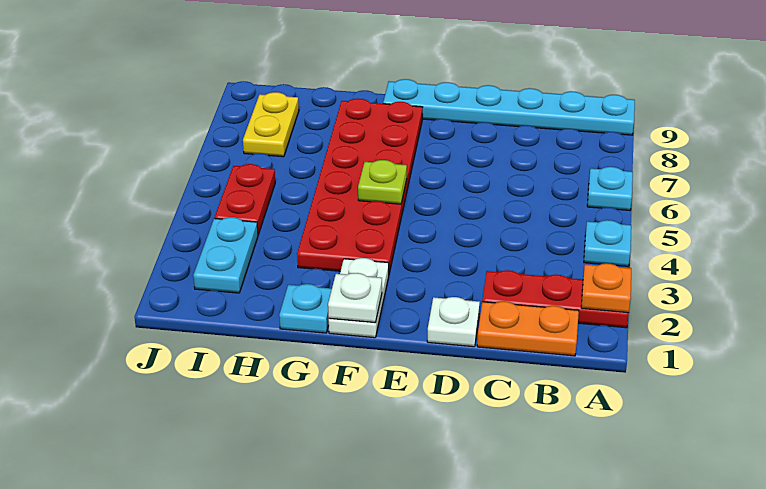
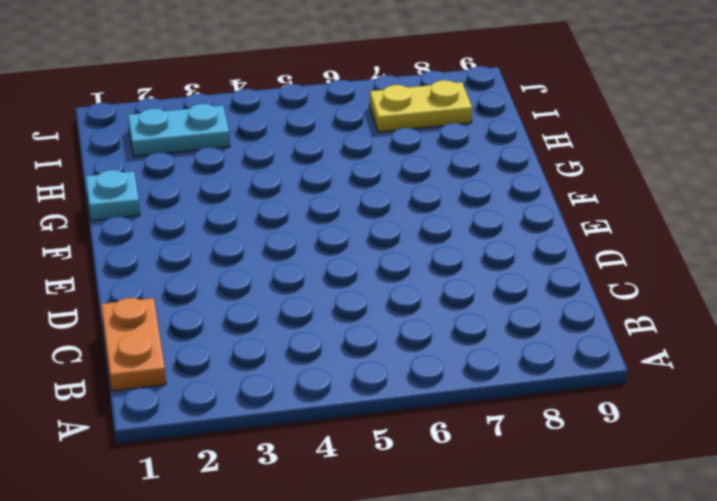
none -> red plate A2:C2 level 1
none -> cyan plate A4 level 1
none -> cyan plate A6 level 1

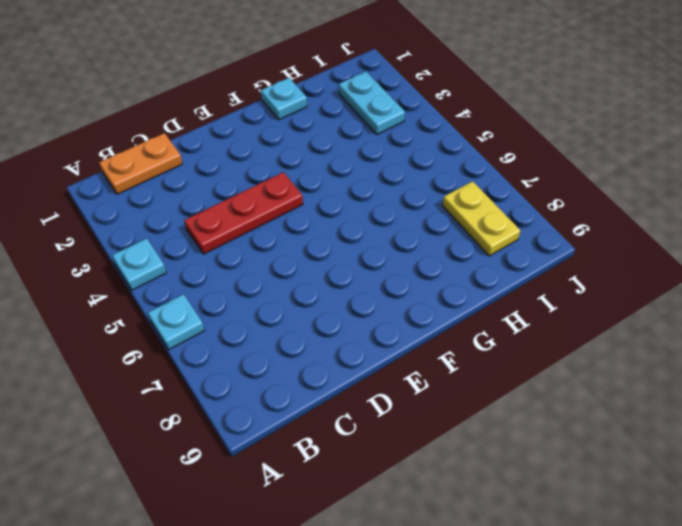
red plate C4:E4 level 1 -> red plate A2:C2 level 1
none -> cyan plate A9:F9 level 1
none -> white plate D1 level 1
none -> white plate F1:F2 level 1

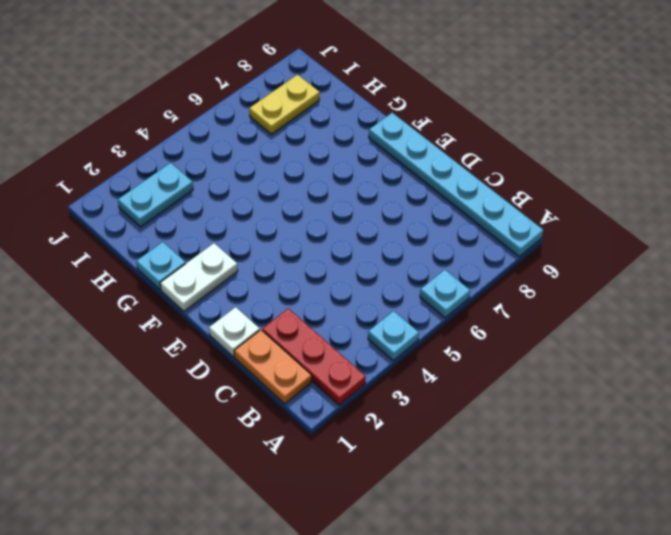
none -> red plate F3:G8 level 1
none -> red plate I4:I5 level 1
none -> orange plate A2 level 2

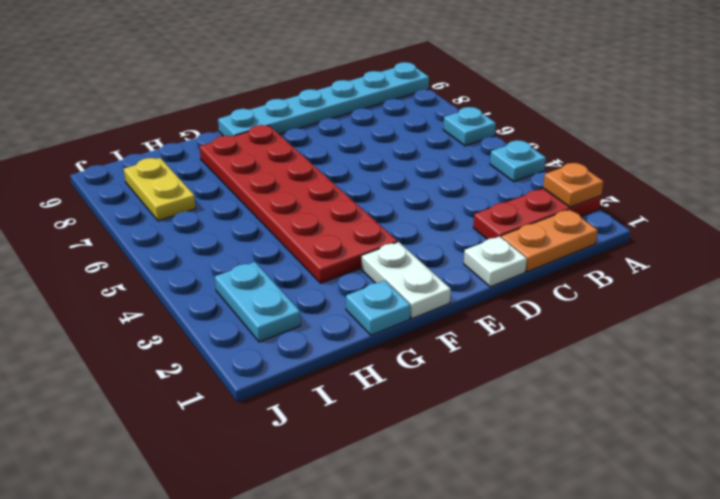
none -> red plate I4:I5 level 1
none -> white plate F1 level 2
none -> lime plate F5 level 2

